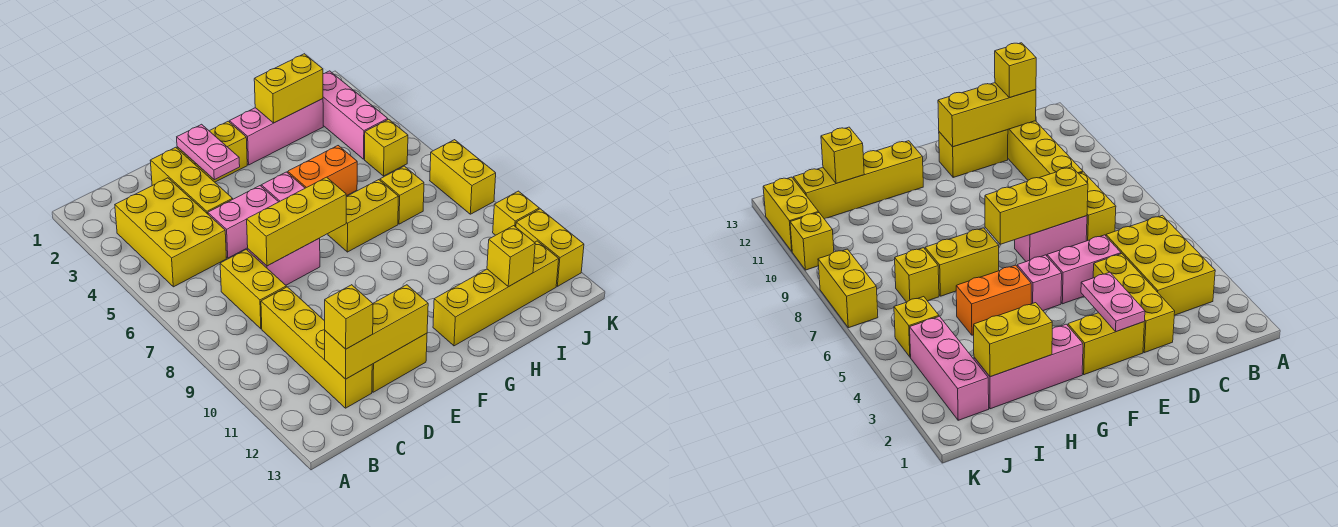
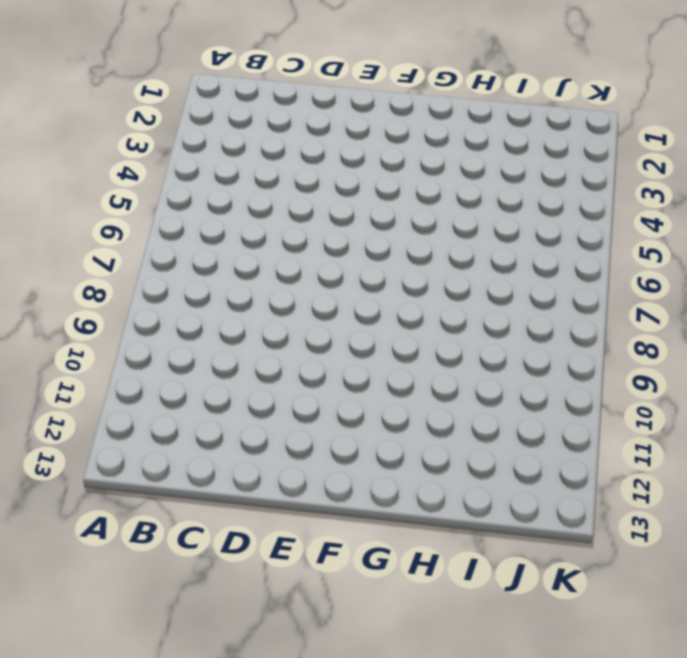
none -> yellow brick B3:C5 level 1
none -> yellow brick C7:C8 level 1
none -> yellow brick C9:C12 level 1

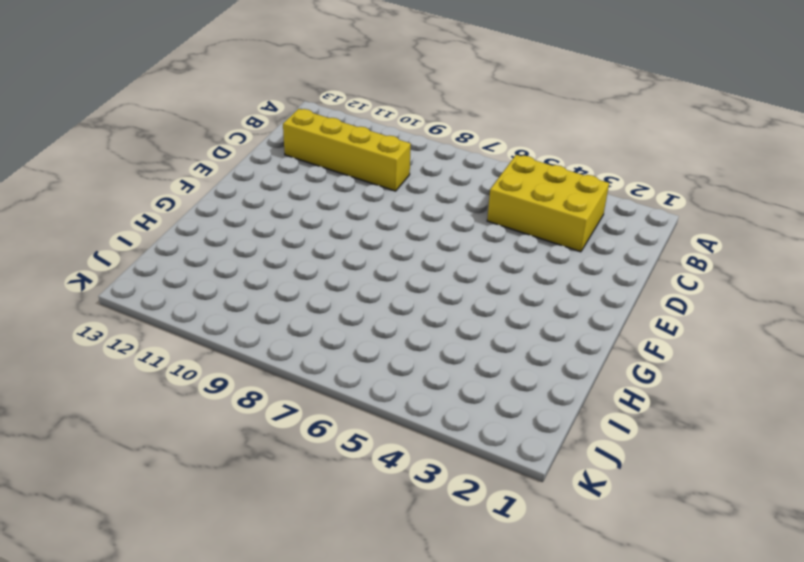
none -> yellow brick C7:C8 level 1
none -> yellow brick D2:D4 level 1
none -> pink brick D5:E5 level 1

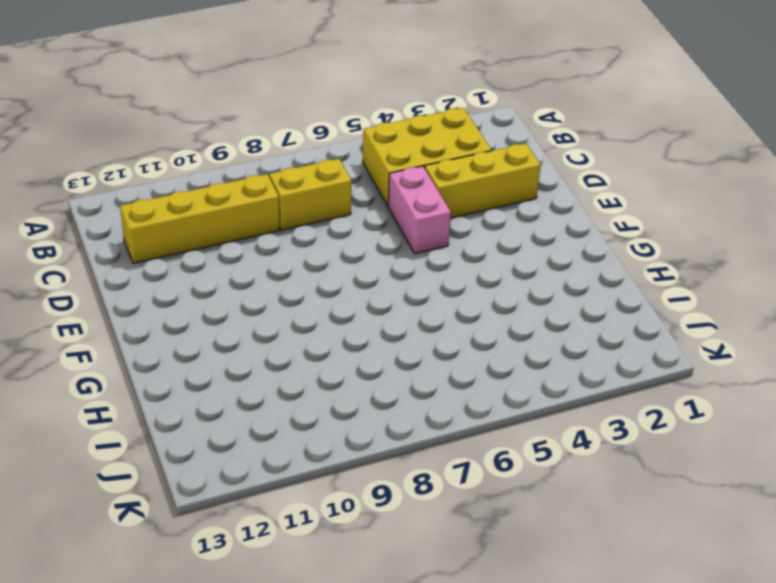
none -> pink brick D7:E7 level 1
none -> yellow brick D12:E12 level 1
none -> yellow brick E2:F2 level 1

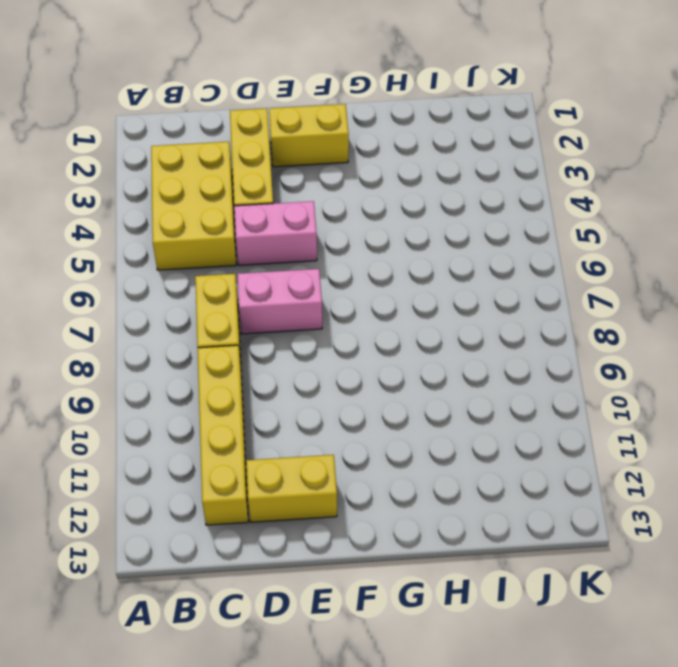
none -> pink brick F5 level 1
none -> pink brick G2:I2 level 1
none -> orange brick G5:H5 level 1

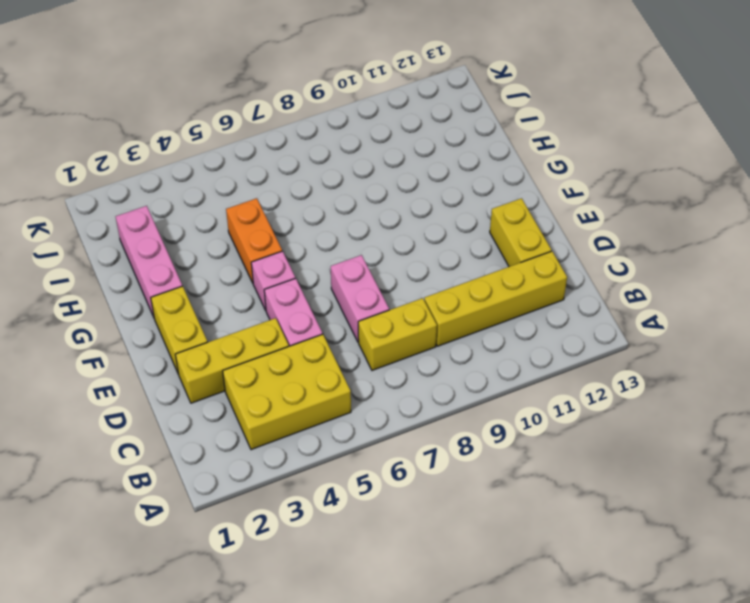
none -> yellow brick G7:H7 level 1
none -> yellow brick G12:J12 level 1
none -> yellow brick I7 level 1

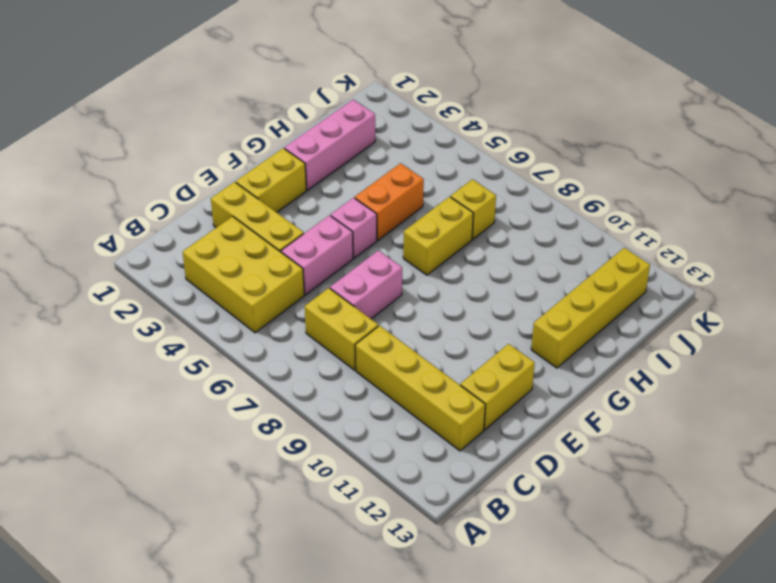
none -> pink brick J2:J4 level 1
none -> yellow brick J5 level 1
none -> yellow brick K7:K8 level 1

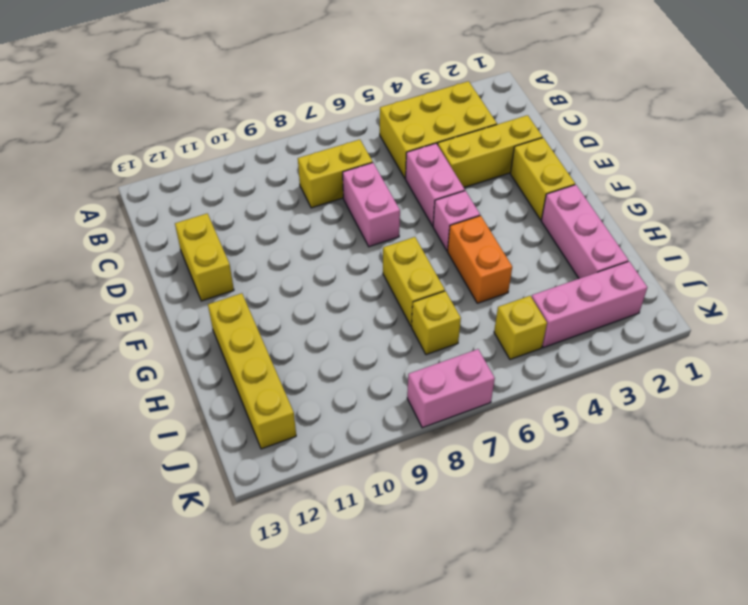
pink brick K7:K8 level 1 -> yellow brick K7:K8 level 1
none -> yellow brick C9:C12 level 1
none -> yellow brick K10 level 1
none -> yellow brick K11:K12 level 1

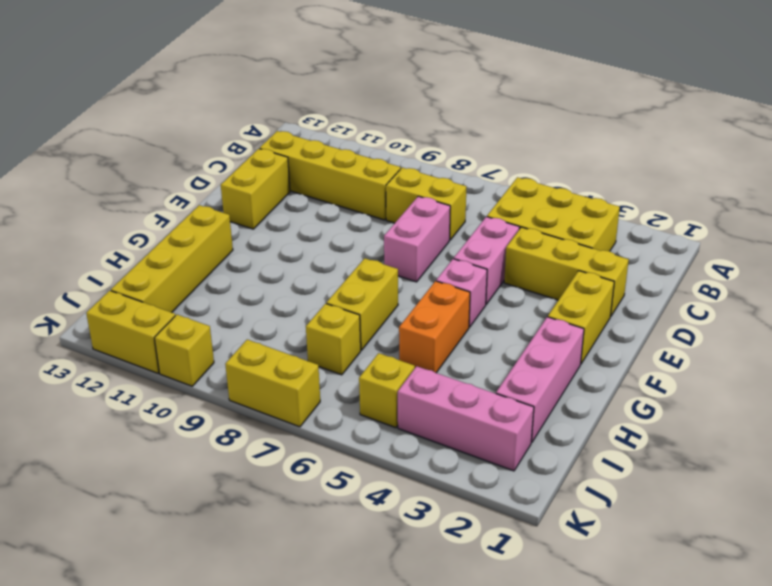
none -> yellow brick C12:E12 level 2
none -> yellow brick D7:F7 level 2
none -> pink plate E2:E3 level 2

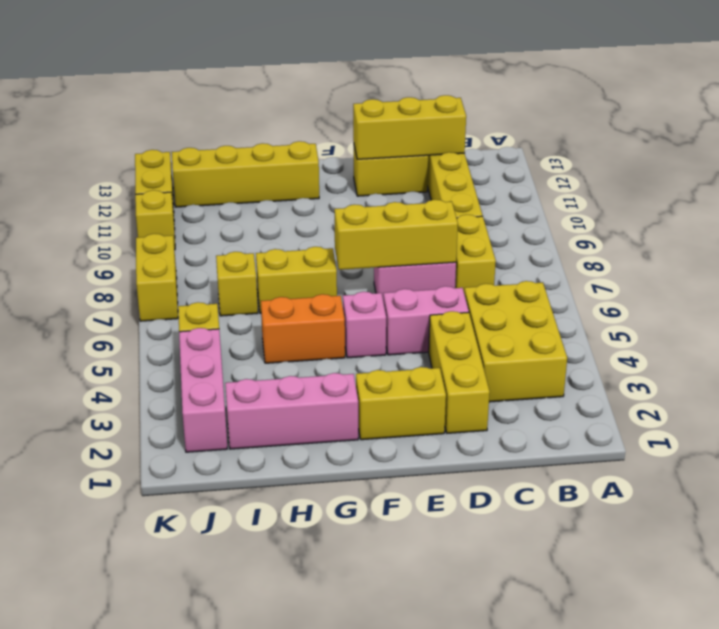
none -> pink plate E2:E3 level 2
none -> yellow brick H2:I2 level 2
none -> yellow brick I12 level 2

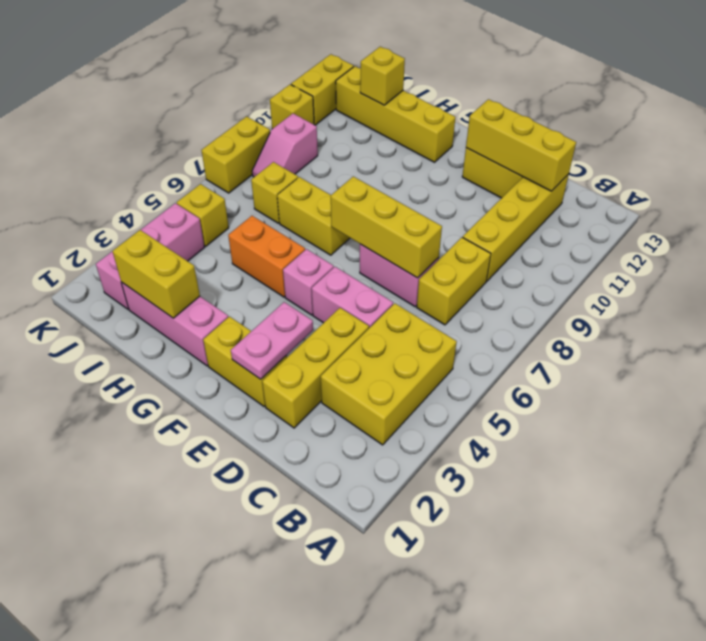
pink slope J8:J9 level 1 top 9 -> none
none -> yellow brick C12 level 3

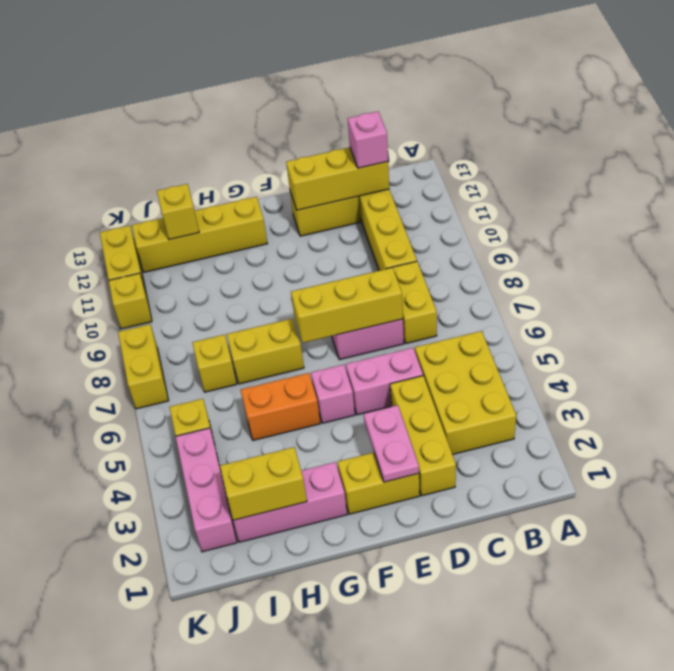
pink brick C12 level 3 -> yellow brick C12 level 3

